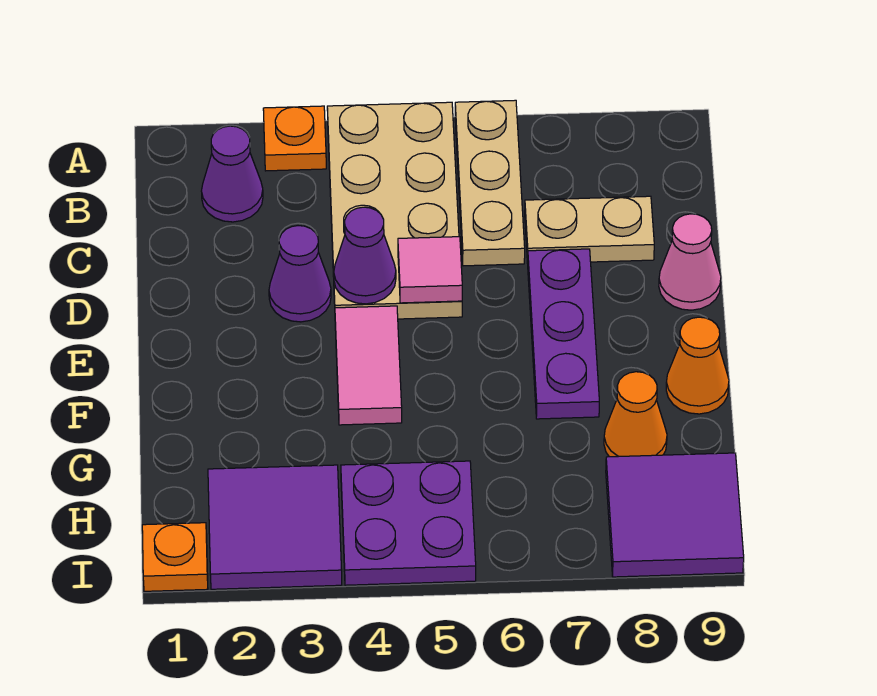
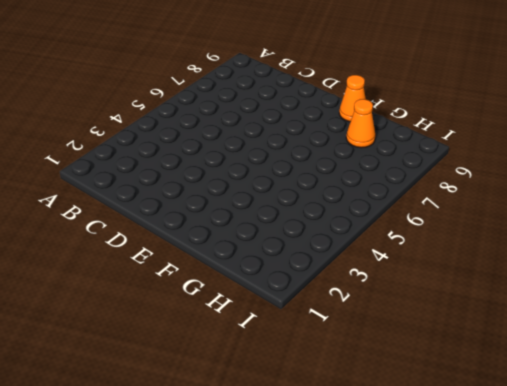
none -> orange plate A3 level 1
none -> tan plate A4:D5 level 1
none -> tan plate A6:C6 level 1

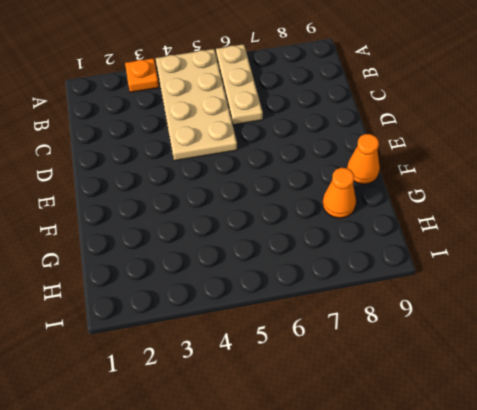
none -> purple cone B2 level 1
none -> tan plate C7:C8 level 1
none -> purple cone D3 level 1

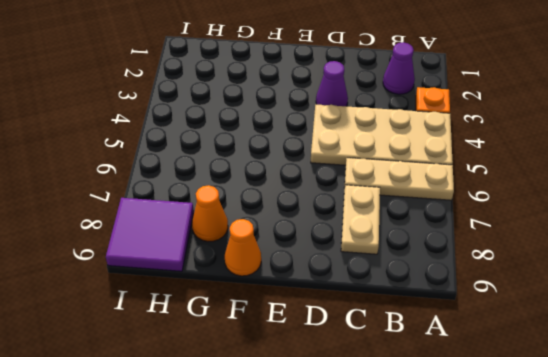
none -> purple plate D7:F7 level 1
none -> pink cone D9 level 1
none -> pink tile E4:F4 level 1

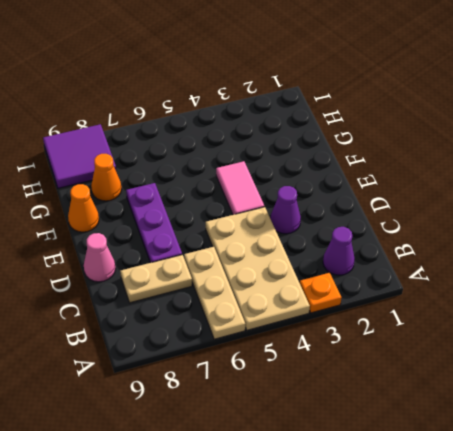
none -> purple tile H2:I3 level 1
none -> purple plate H4:I5 level 1
none -> orange plate I1 level 1

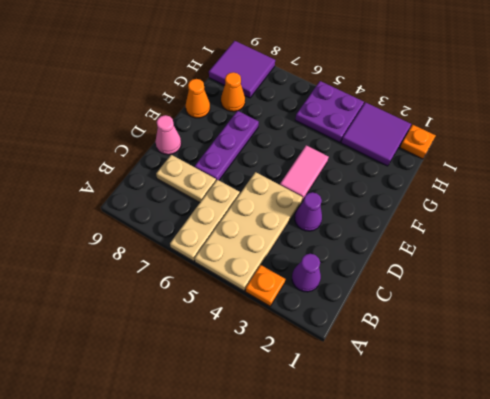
none -> purple cone D4 level 2
none -> pink tile D5 level 2

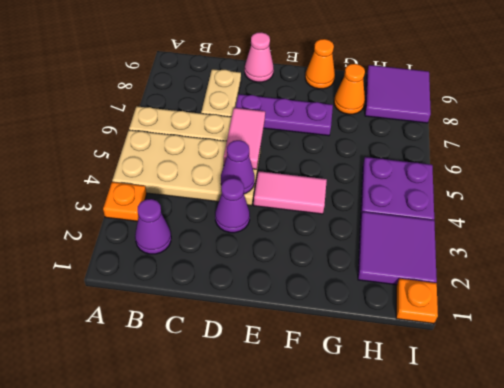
pink tile D5:D6 level 2 -> pink tile D5 level 2

